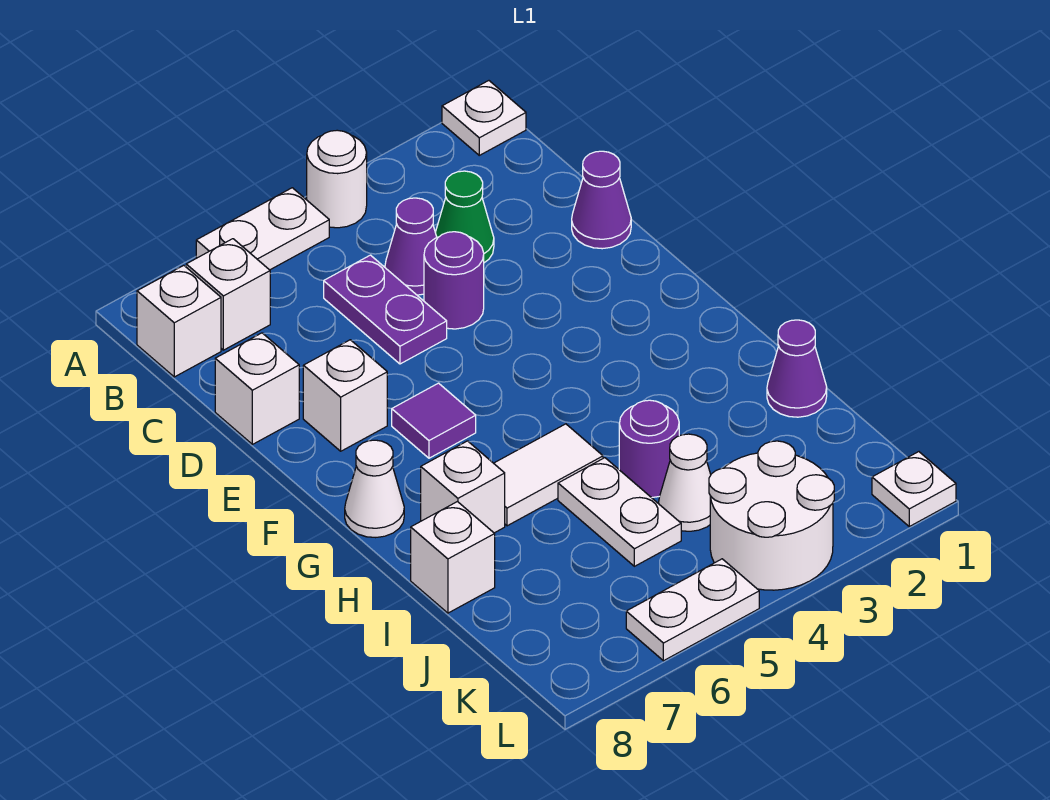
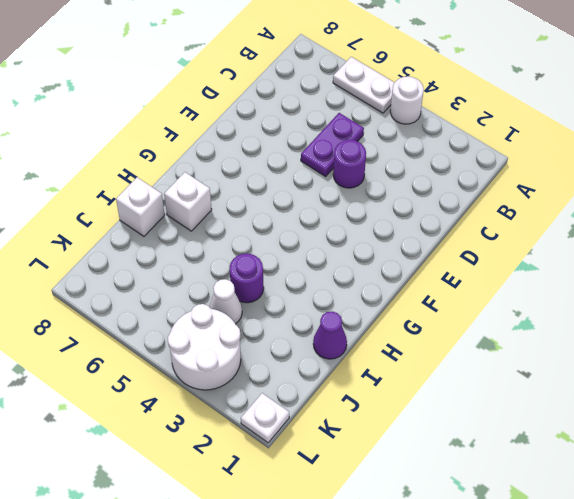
none -> white plate A1 level 1
none -> white brick B7 level 1
none -> white brick B8 level 1

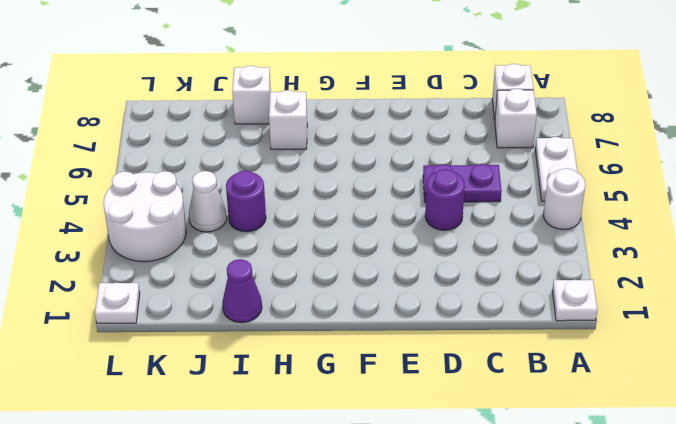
none -> green cone C3 level 1
none -> purple cone C4 level 1
none -> purple cone D1 level 1

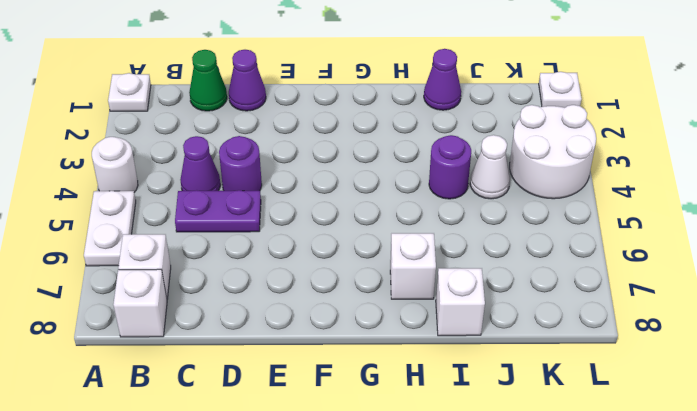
green cone C1 level 1 -> green cone C3 level 1
none -> white brick D8 level 1
none -> white brick E7 level 1
none -> purple tile F6 level 1

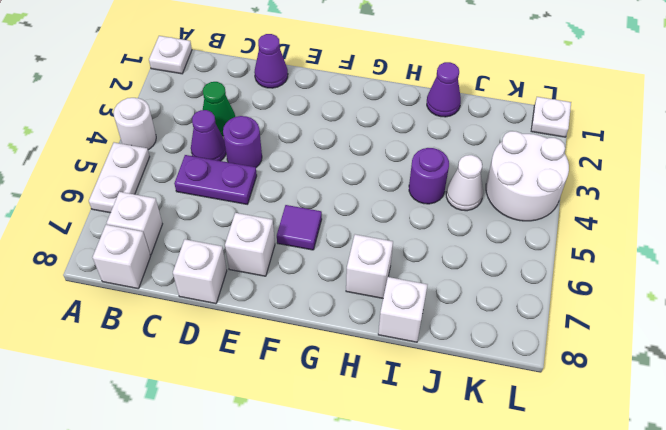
none -> white cone G8 level 1
none -> white tile H5:H6 level 1
none -> white plate I5:J5 level 1

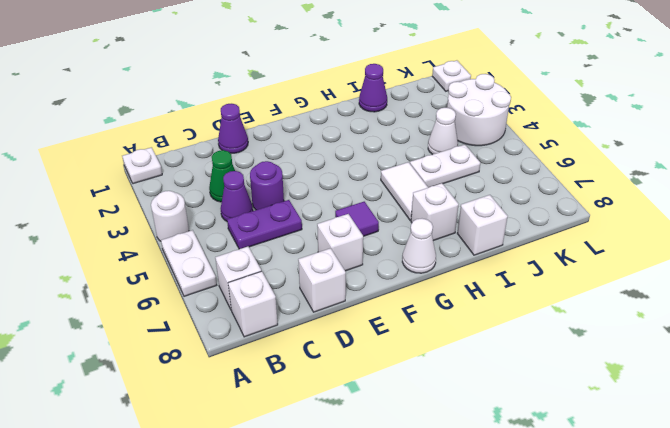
none -> purple round brick I4 level 1
none -> white plate L5:L6 level 1

